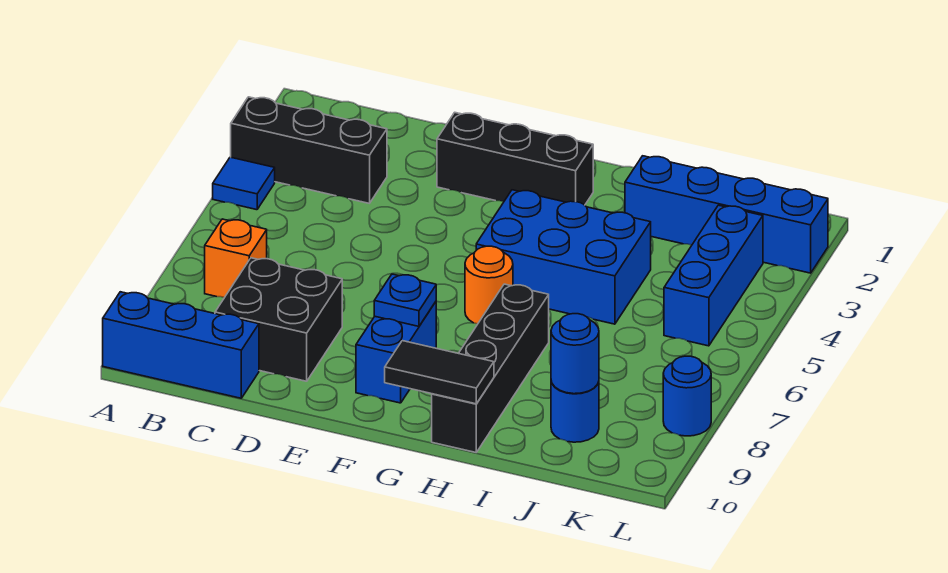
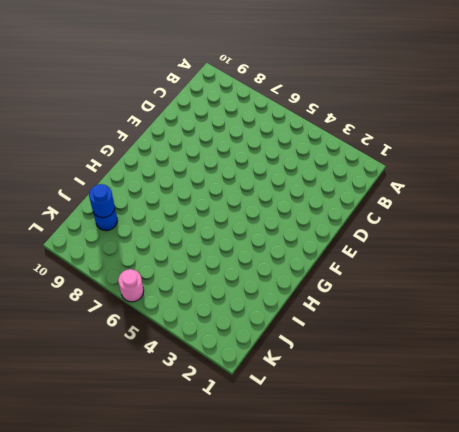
pink round brick L6 level 1 -> none
none -> black brick A3:C3 level 1
none -> blue tile A4 level 1
none -> blue brick A10:C10 level 1

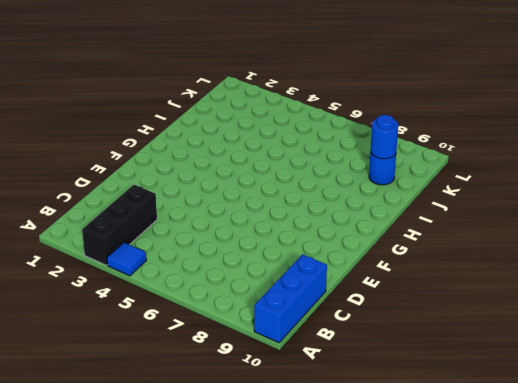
none -> orange brick B7 level 1
none -> black brick C8:D9 level 1
none -> black brick E2:G2 level 1

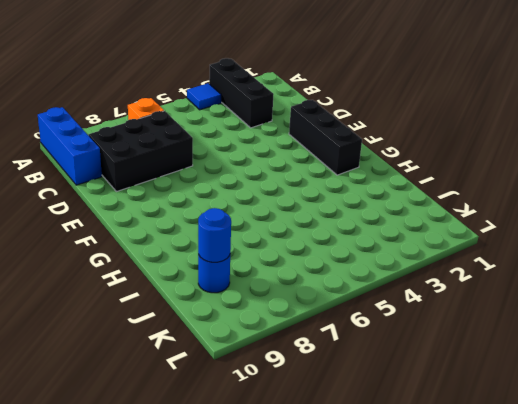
black brick C7:D9 level 1 -> black brick C8:D9 level 1
none -> blue brick F8:F9 level 1
none -> blue brick G4:I5 level 1
none -> orange round brick G6 level 1

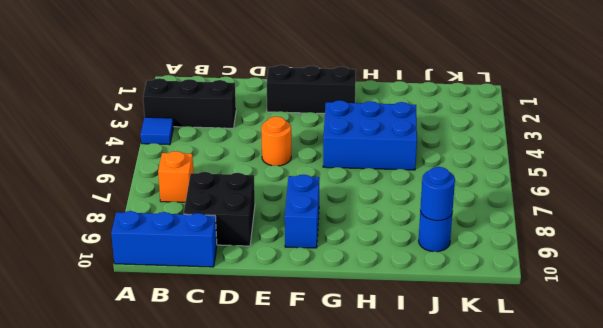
orange round brick E5 level 1 -> orange round brick G6 level 1
none -> black brick H7:H10 level 1
none -> blue brick I2:L2 level 1
none -> blue brick K3:K5 level 1

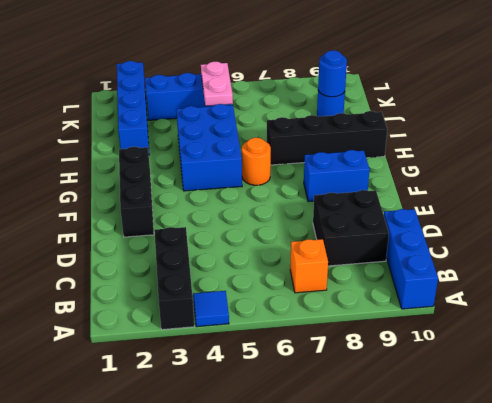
pink plate J5:K5 level 2 -> none
none -> blue round brick L8 level 1
none -> blue plate F8 level 2
none -> black tile G10:H10 level 2

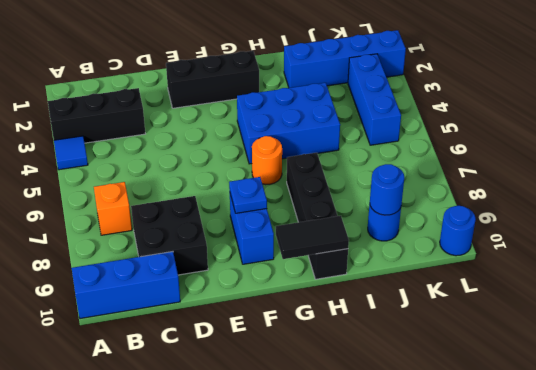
blue round brick L10 level 1 -> blue round brick L8 level 1

